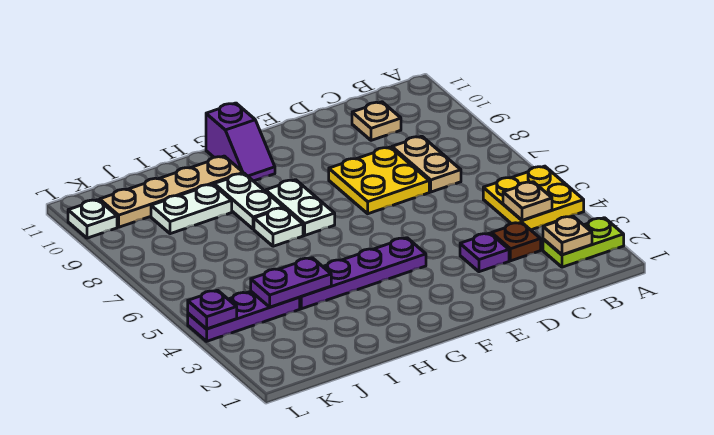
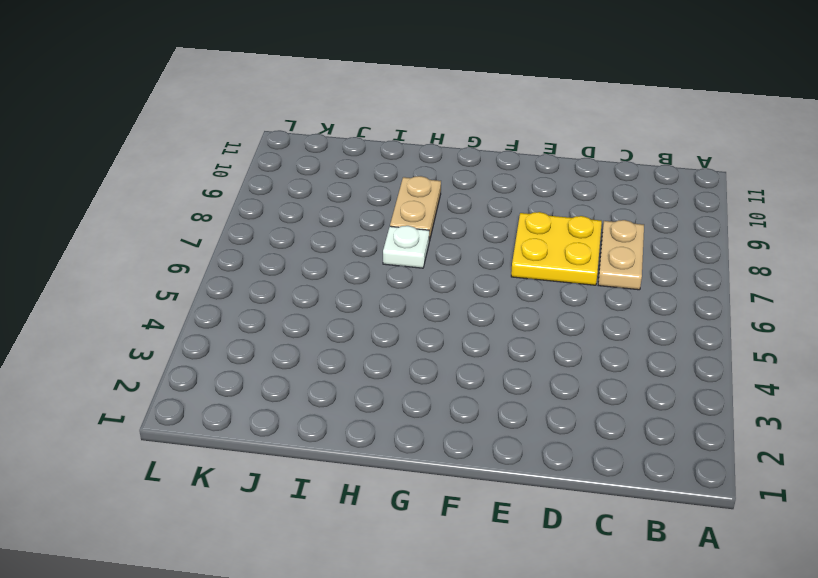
tan plate H8:H9 level 1 -> white plate H8:H9 level 1
none -> lime plate A2:B2 level 1
none -> yellow plate A4:B5 level 1
none -> brown plate C3 level 1

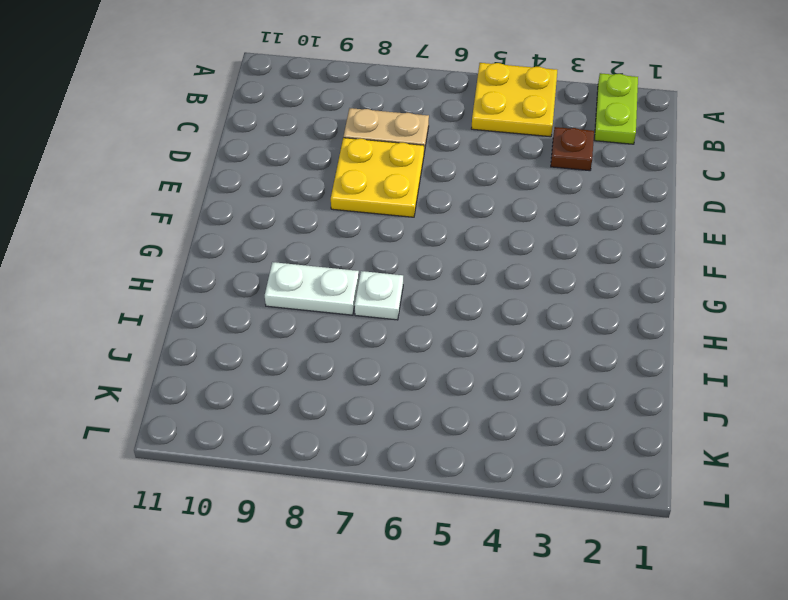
none -> tan plate C10 level 1
none -> purple plate D3 level 1
none -> purple plate F4:I4 level 1

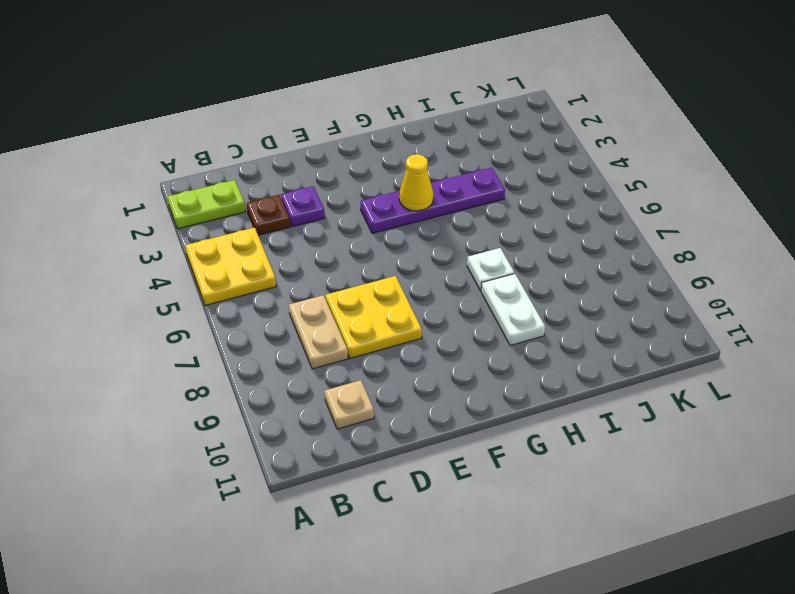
yellow cone G4 level 2 -> none
none -> white plate G7:G8 level 1
none -> purple slope G10:G11 level 1 top 11
none -> tan plate H10:K10 level 1

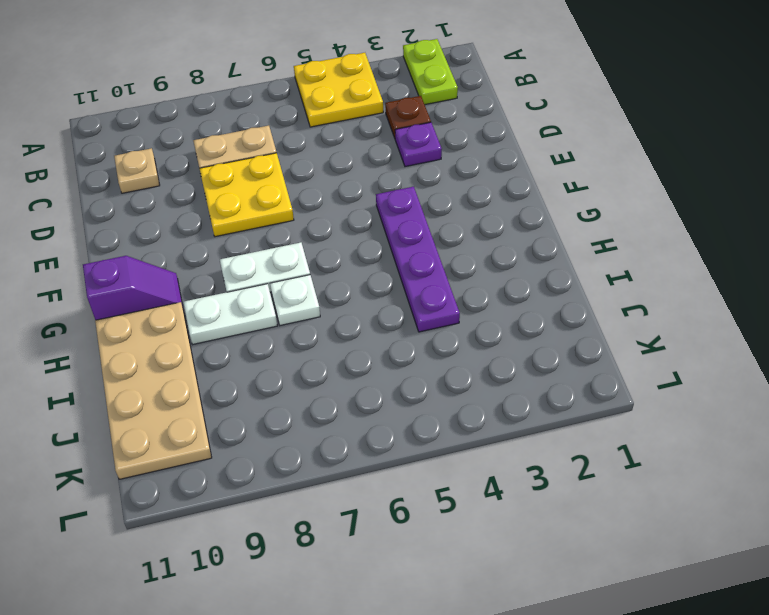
tan plate H10:K11 level 1 -> tan plate H10:K10 level 1
none -> white plate I9:J9 level 1
none -> purple plate J4:L4 level 1
none -> white plate L10 level 1

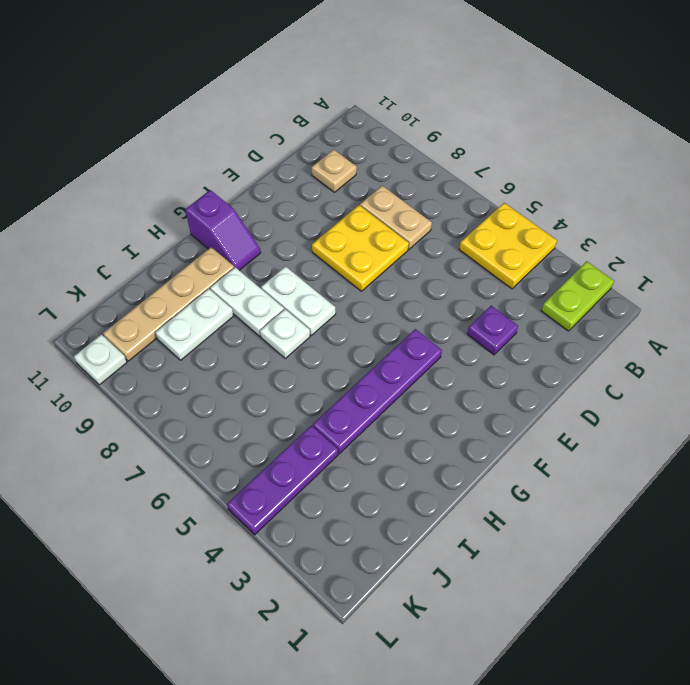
none -> brown plate C3 level 1
none -> tan plate B2 level 2
none -> tan plate B4 level 2

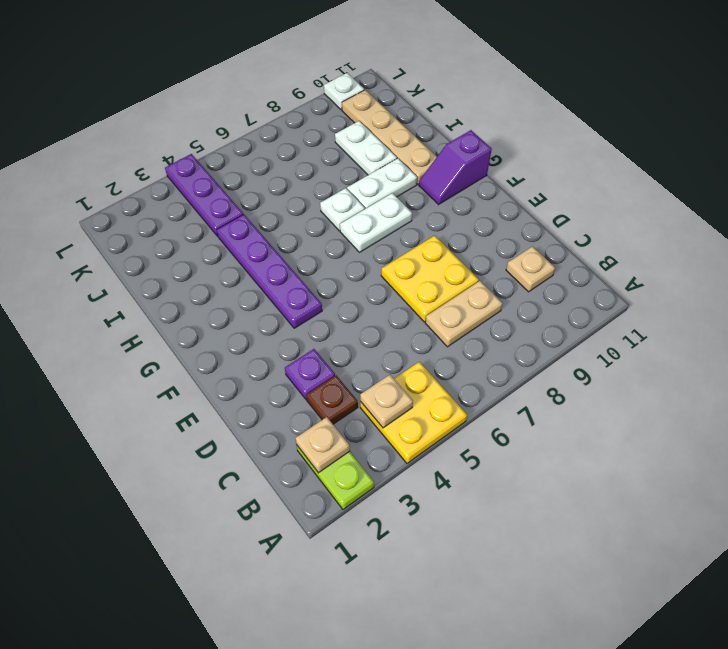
none -> purple plate I4:J4 level 2
none -> purple plate L4 level 2

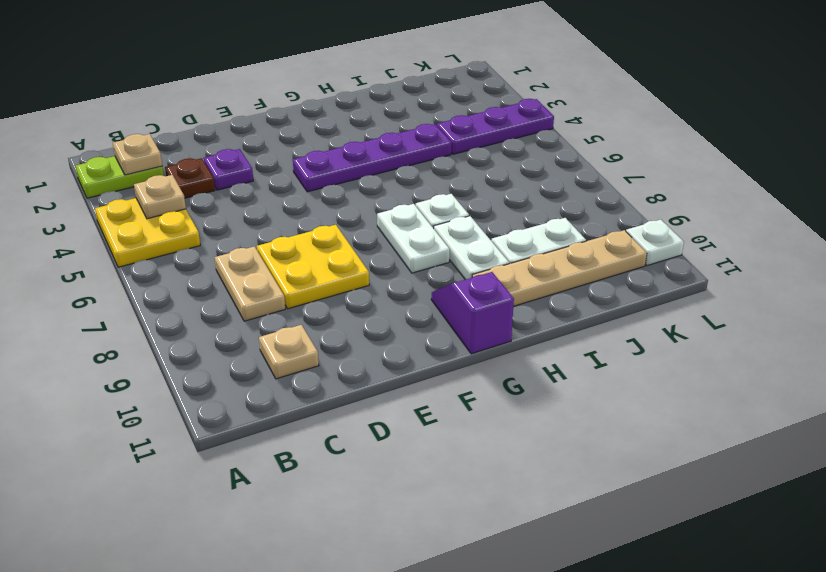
none -> purple plate I4:J4 level 2
none -> purple plate L4 level 2

